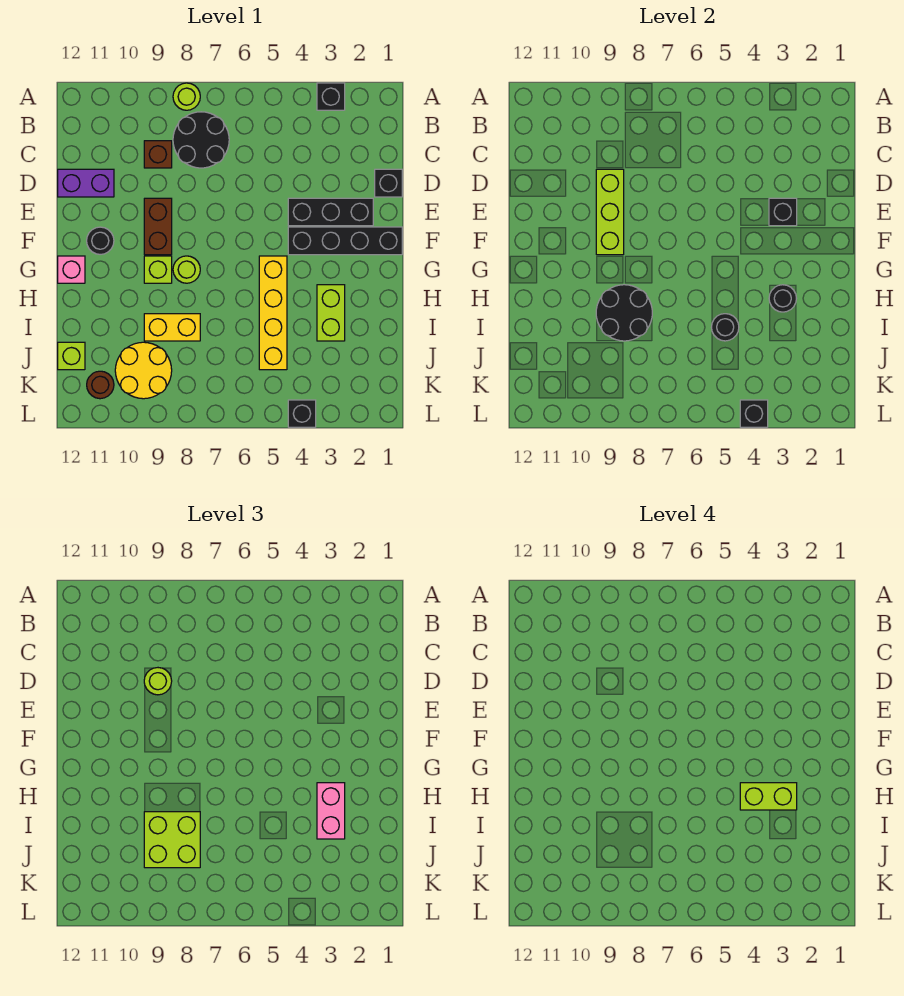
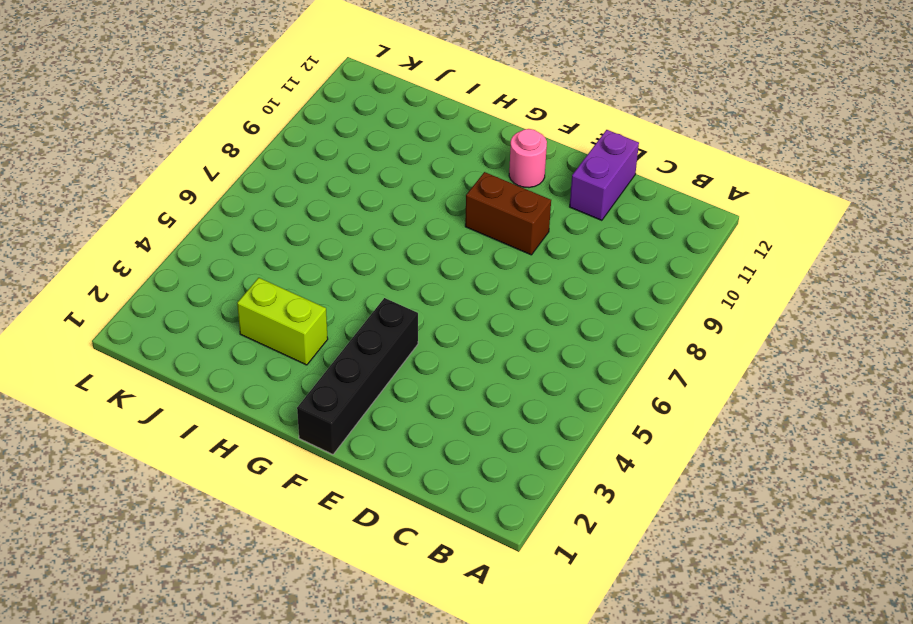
pink round brick F11 level 1 -> black round brick F11 level 1
none -> black brick A3 level 1
none -> lime round brick A8 level 1
none -> black round brick B7:C8 level 1
none -> brown brick C9 level 1

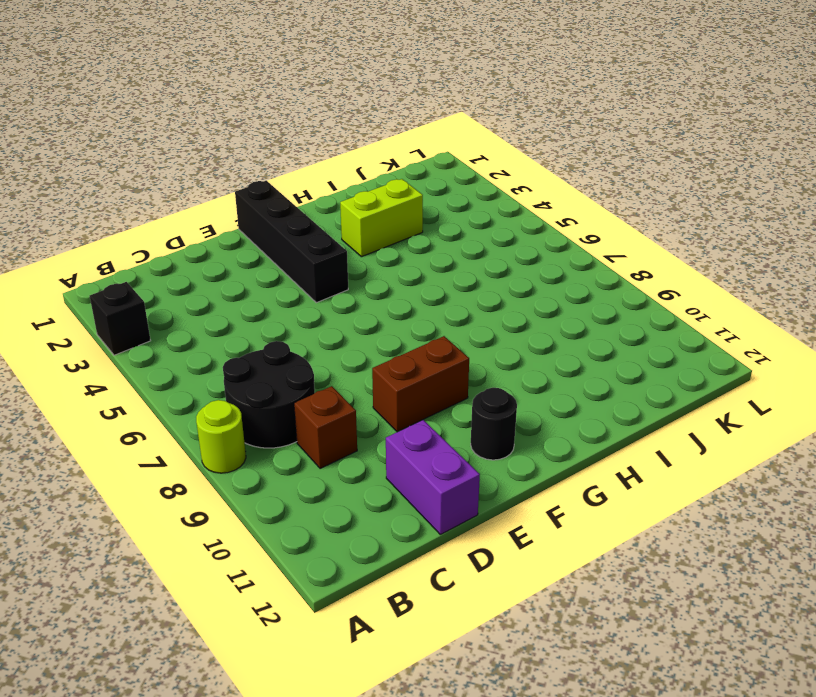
none -> black brick D1 level 1
none -> black brick E2:E4 level 1
none -> yellow brick G5:J5 level 1
none -> lime round brick G8 level 1

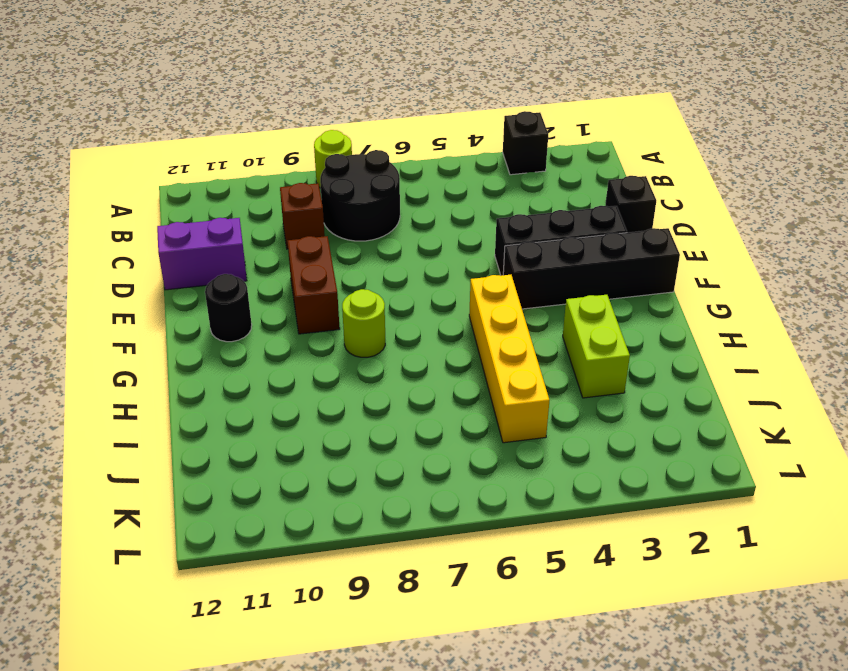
none -> lime brick G9 level 1
none -> pink brick G12 level 1
none -> yellow brick I8:I9 level 1
none -> yellow round brick J9:K10 level 1

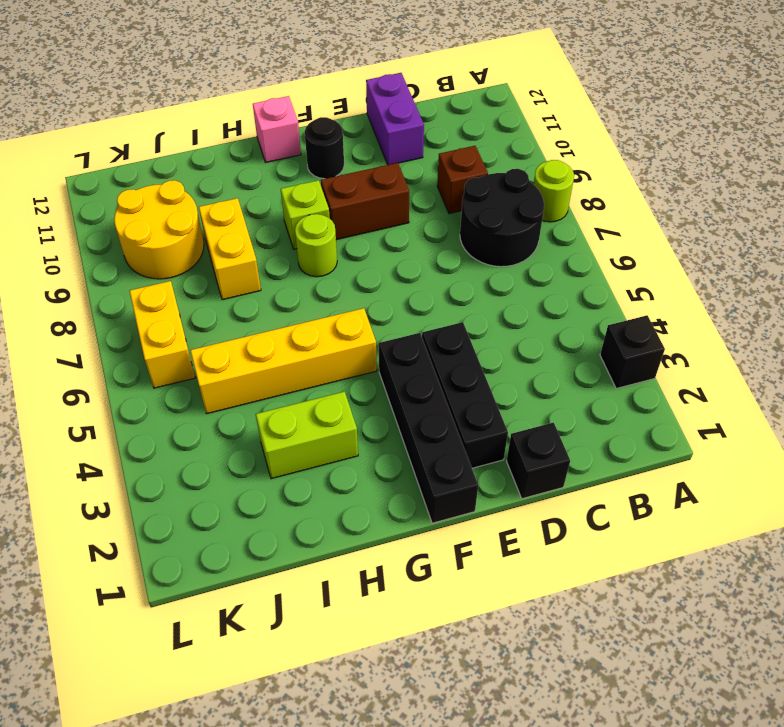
yellow brick K6:K7 level 1 -> none
none -> lime brick J12 level 1
none -> brown round brick K11 level 1
none -> black brick L4 level 1
none -> lime brick D9:F9 level 2

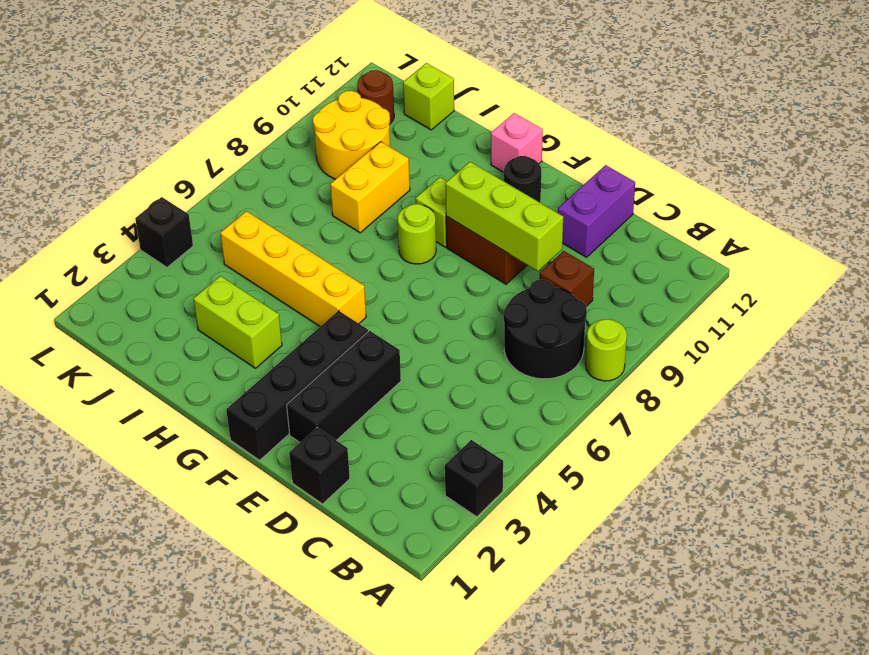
none -> black brick E3 level 2
none -> black round brick H3 level 2
none -> black round brick H8:I9 level 2
none -> black round brick I5 level 2

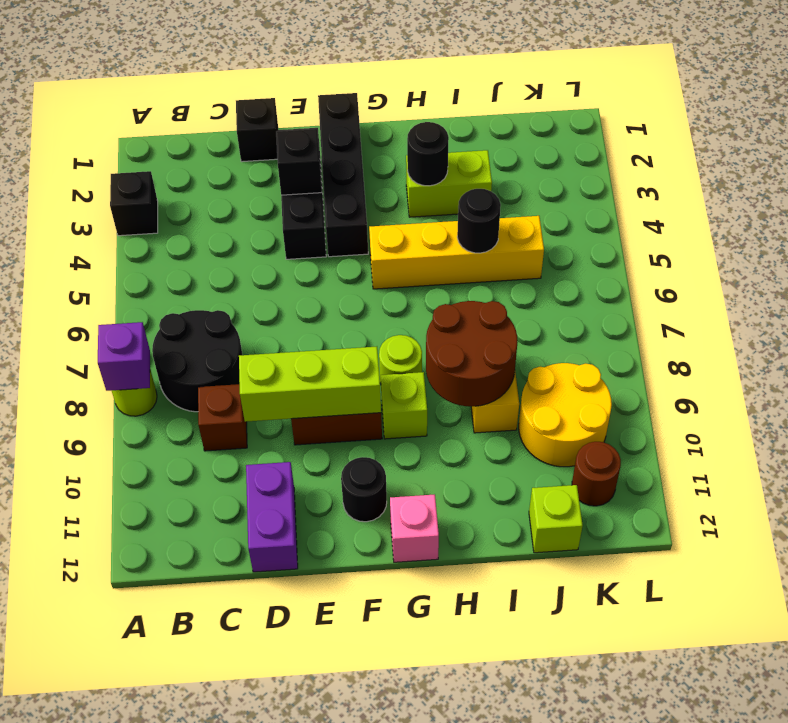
purple brick A8 level 2 -> none
brown round brick H8:I9 level 2 -> black round brick H8:I9 level 2
none -> black brick L4 level 1
none -> black brick L4 level 2
none -> lime round brick D9 level 3
none -> pink brick H3:I3 level 3

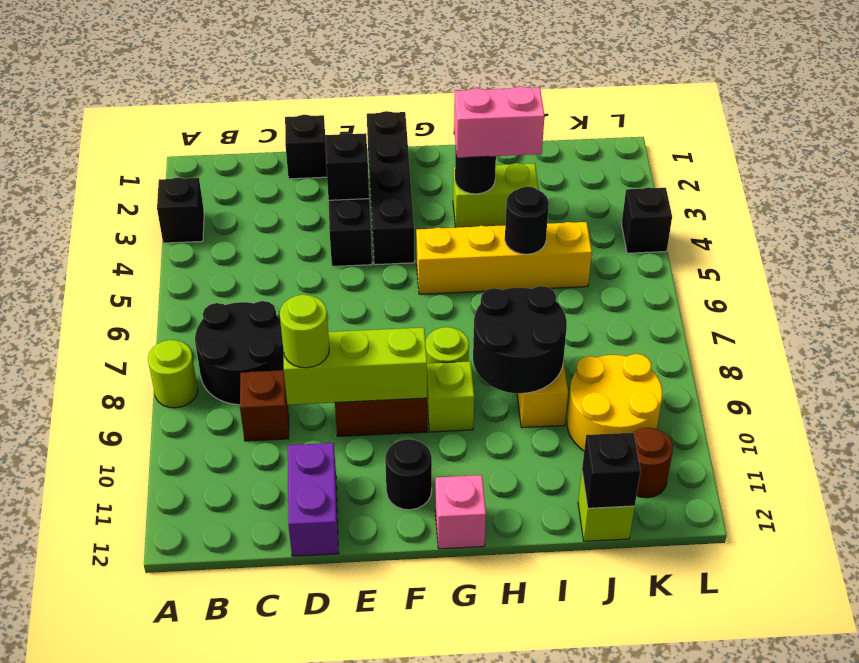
black brick J12 level 2 -> black brick L4 level 2
none -> lime brick I8:J9 level 3
none -> lime brick H3:H4 level 4

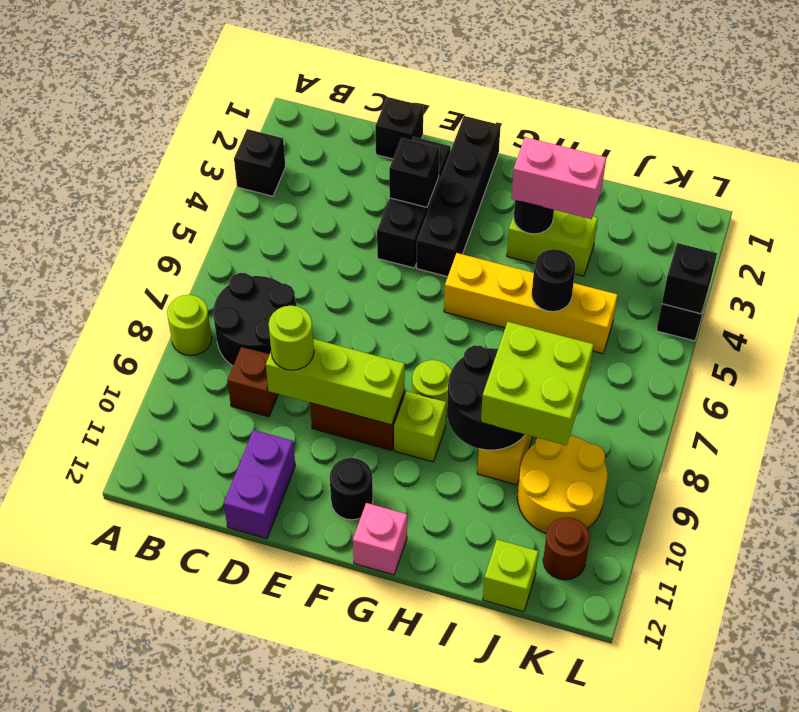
none -> lime brick H3:H4 level 4

